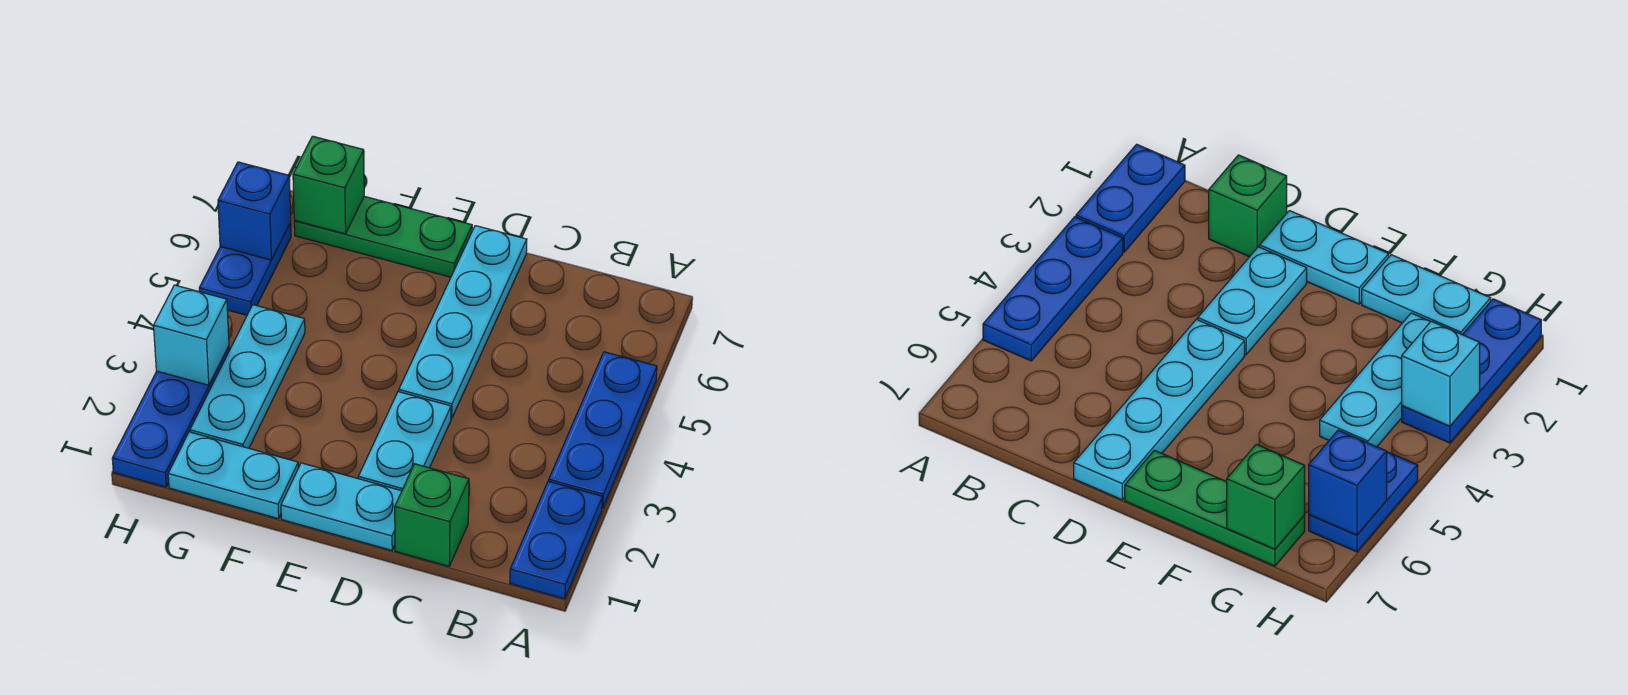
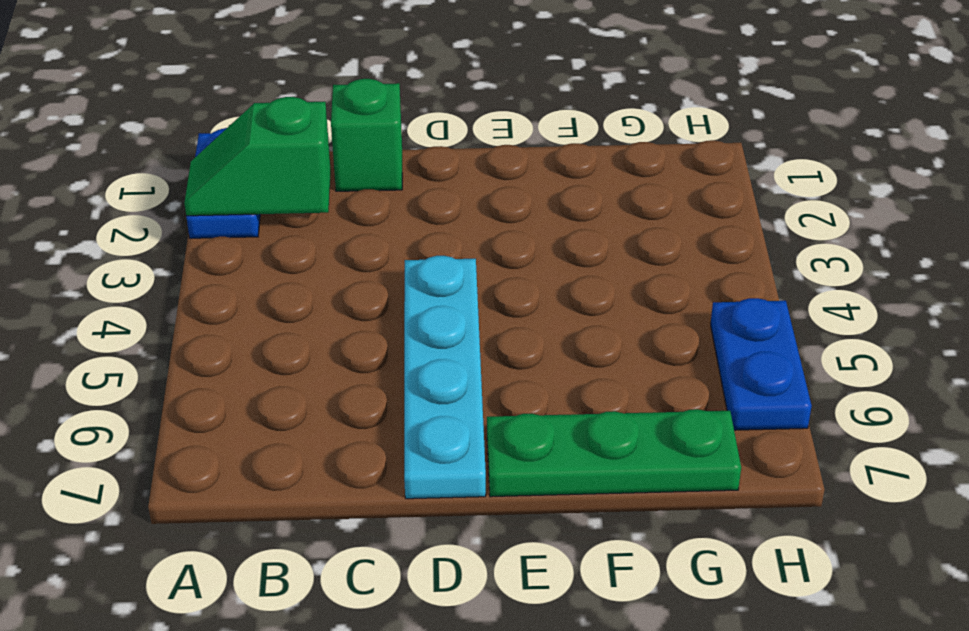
green slope A2:B2 level 2 top B -> none
none -> blue plate A3:A5 level 1
none -> cyan plate D1:E1 level 1
none -> cyan plate D2:D3 level 1

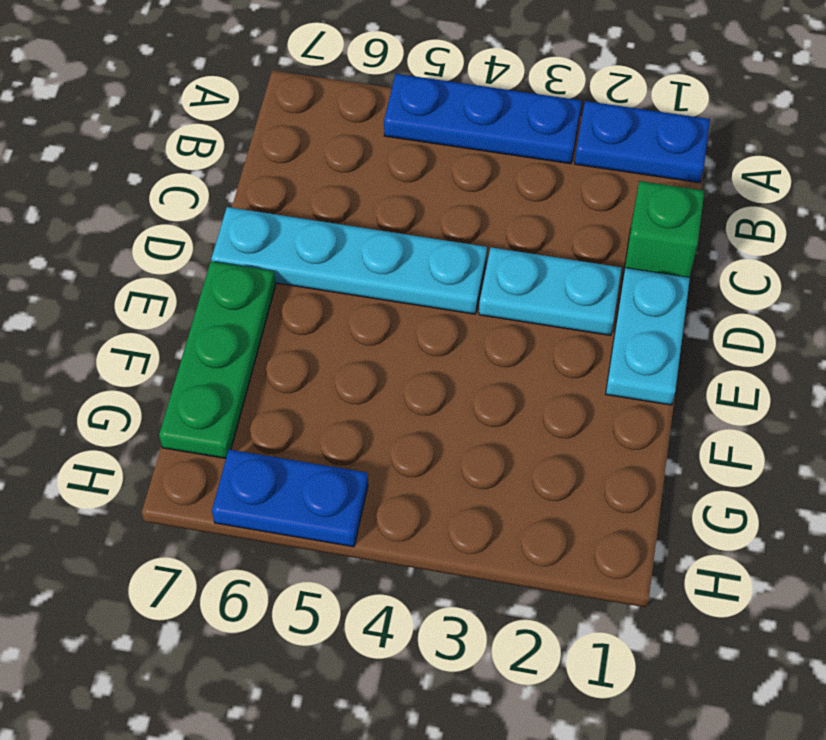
none -> cyan plate F1:G1 level 1
none -> cyan plate G2:G4 level 1
none -> blue plate H1:H3 level 1

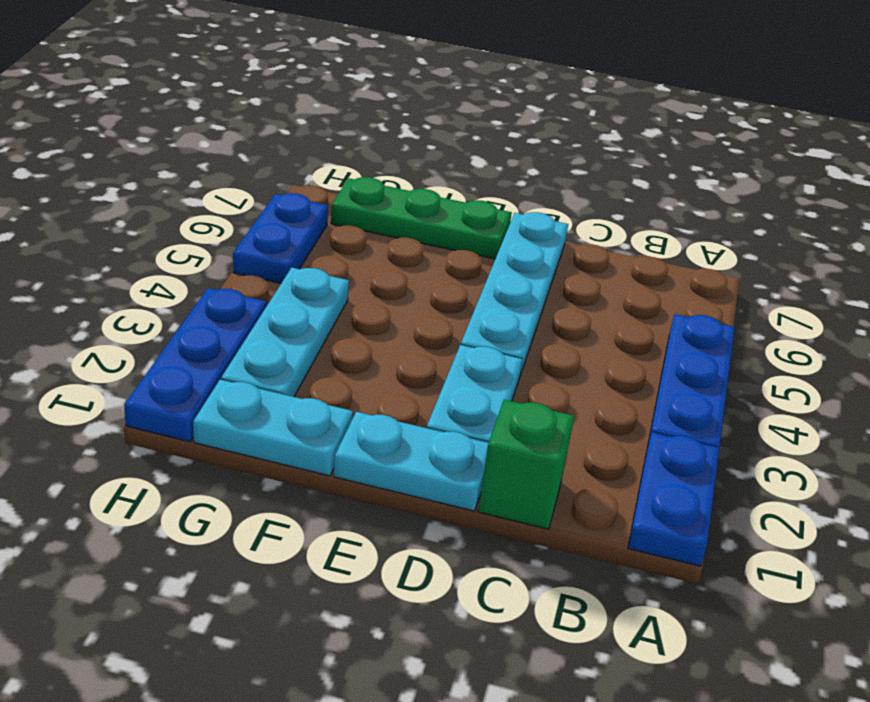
none -> green brick G7 level 2
none -> cyan brick H3 level 2
none -> blue brick H6 level 2

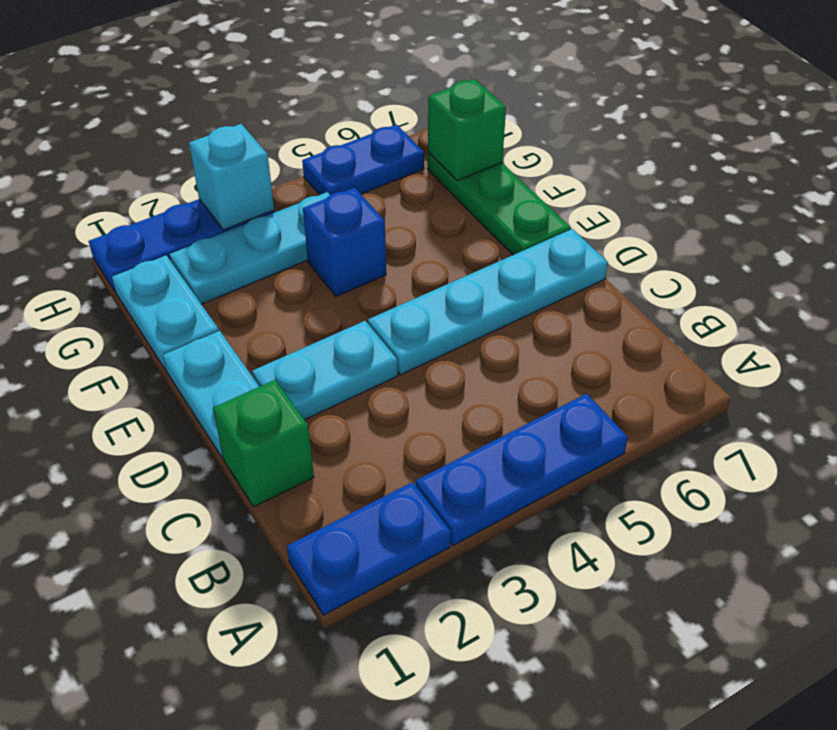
blue brick F4 level 1 -> blue brick H6 level 2

